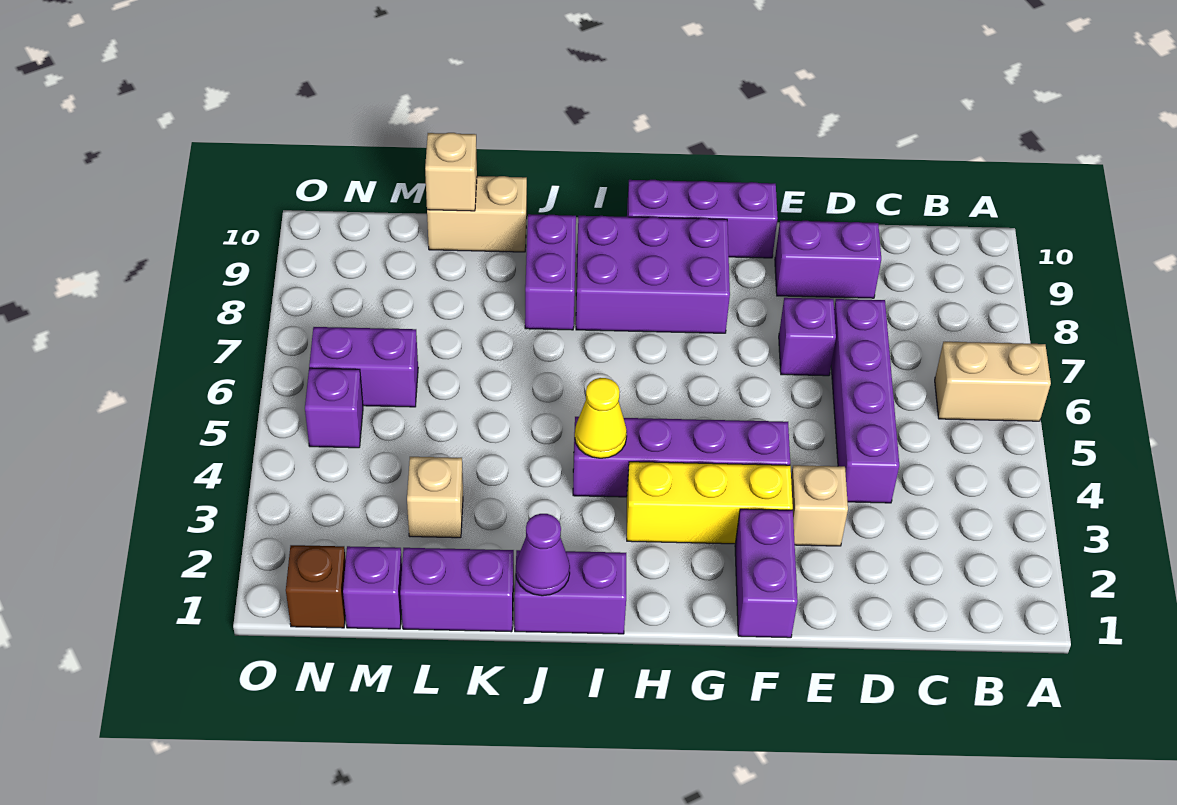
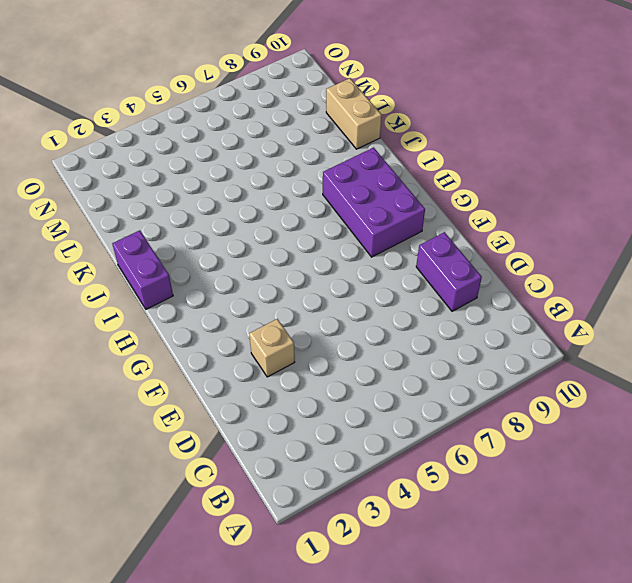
none -> tan brick A6:B6 level 1
none -> purple brick D4:D7 level 1
none -> purple brick E7 level 1

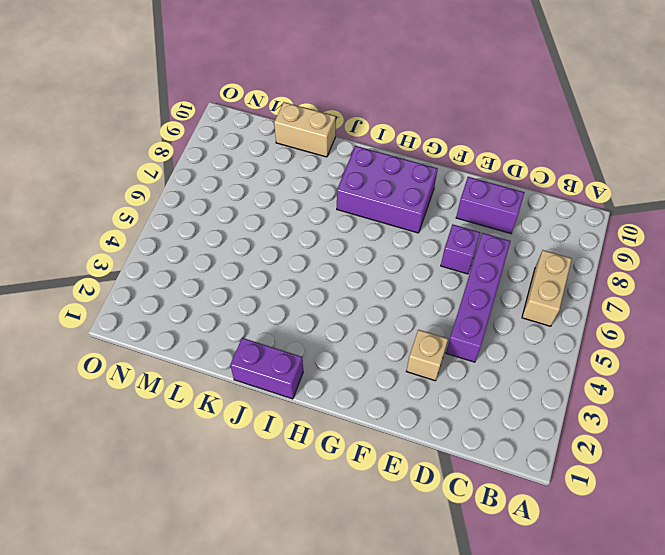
tan brick B6:B7 level 1 -> tan brick A6:B6 level 1
none -> purple brick F1:F2 level 1
none -> yellow brick F3:H3 level 1
none -> purple brick F4:I4 level 1

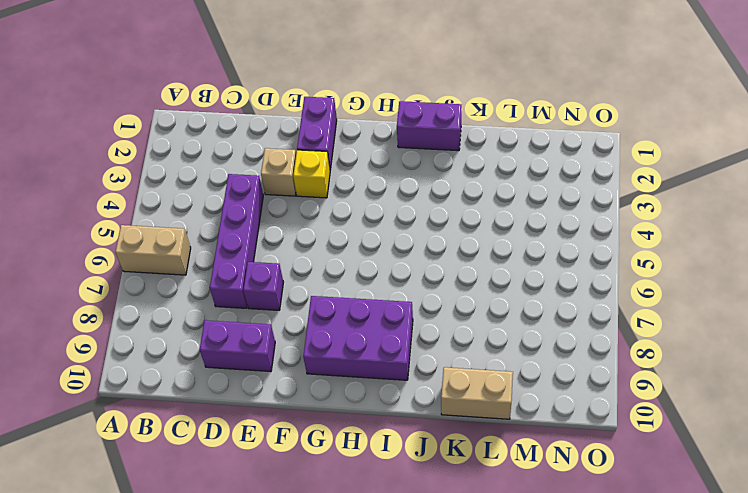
yellow brick F3 level 1 -> yellow brick F3:H3 level 1
none -> purple brick F4:I4 level 1
none -> purple brick F10:H10 level 1
none -> purple brick J8:J9 level 1

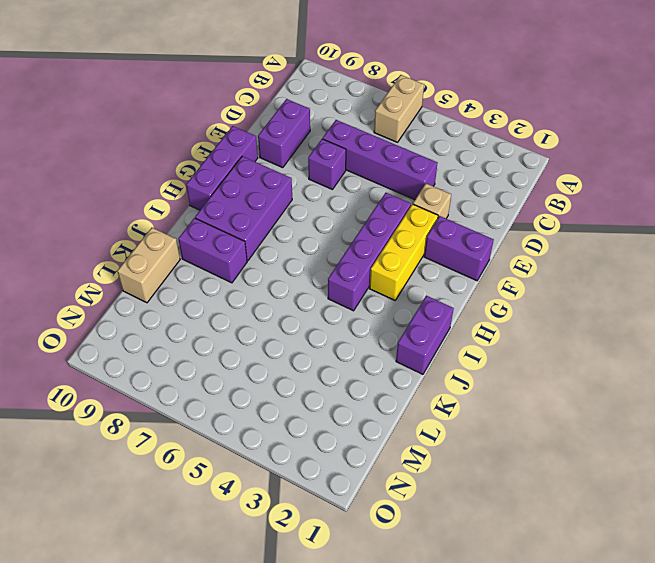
none -> purple brick K1:L1 level 1
none -> tan brick L3 level 1
none -> purple brick M1 level 1

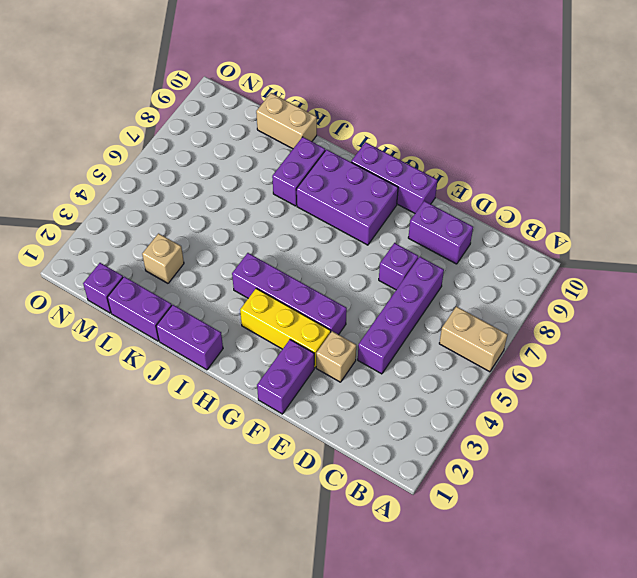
none -> purple brick M6:N6 level 1
none -> brown brick N1 level 1
none -> purple brick N5 level 1

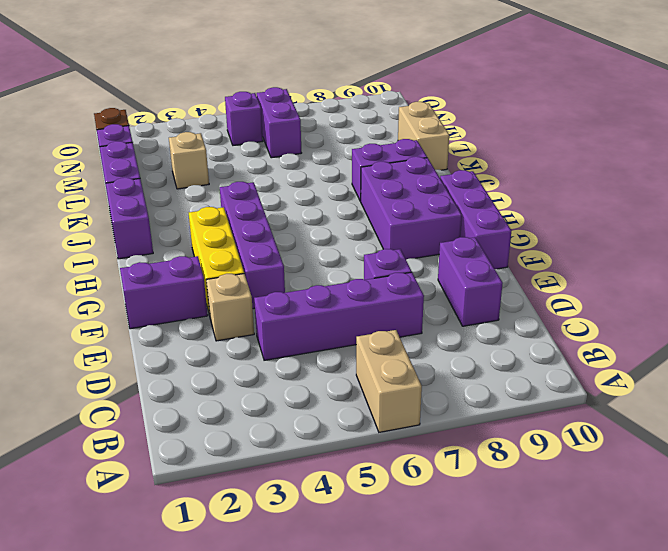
none -> yellow cone I4 level 2
none -> purple cone J1 level 2
none -> tan brick L10 level 2

